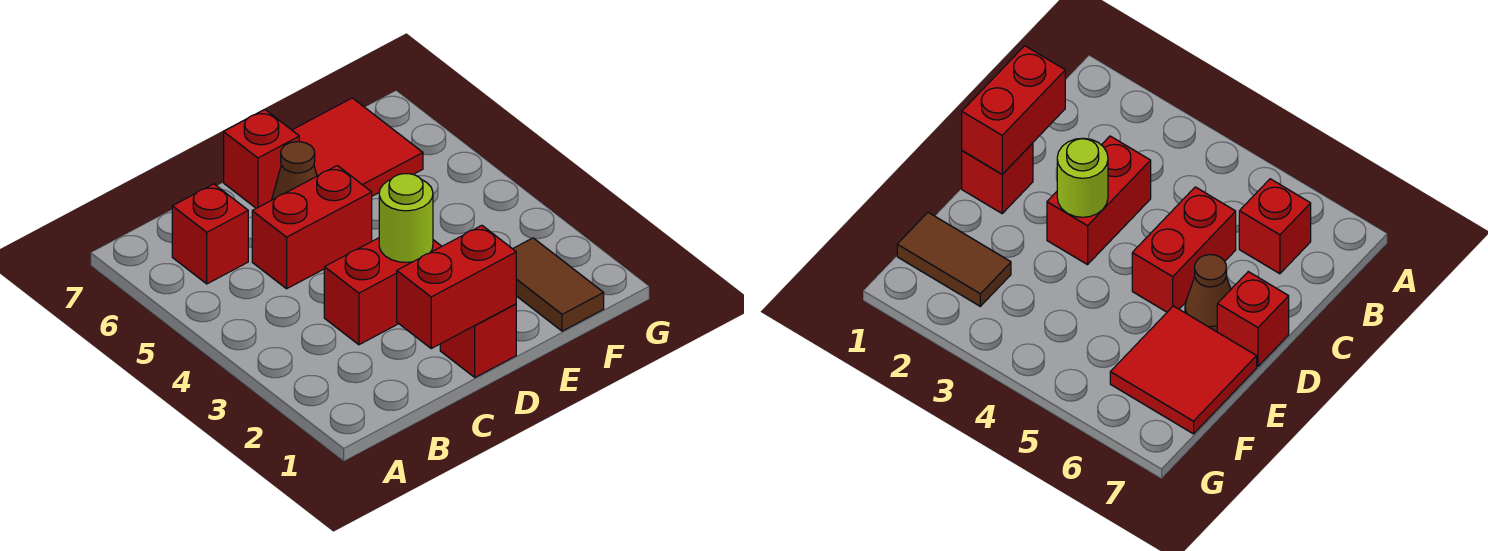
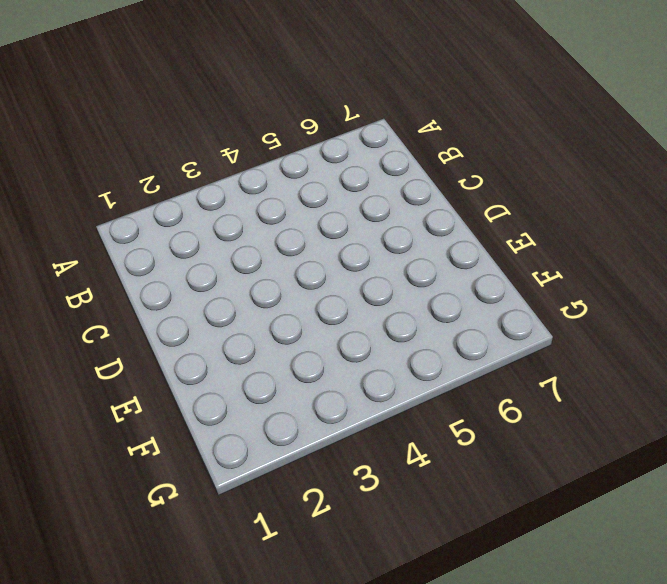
none -> red brick B6 level 1
none -> red brick C3:D3 level 1

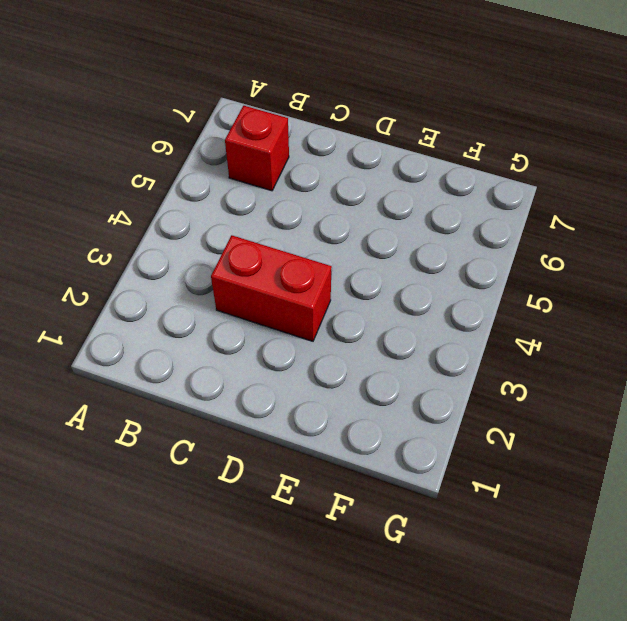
none -> red brick C5:D5 level 1
none -> red brick D1 level 1

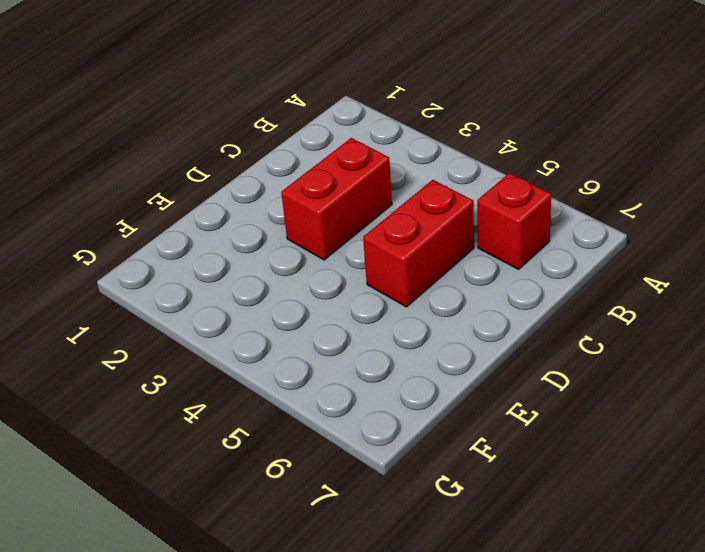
none -> red brick D1 level 1
none -> brown cone D6 level 1

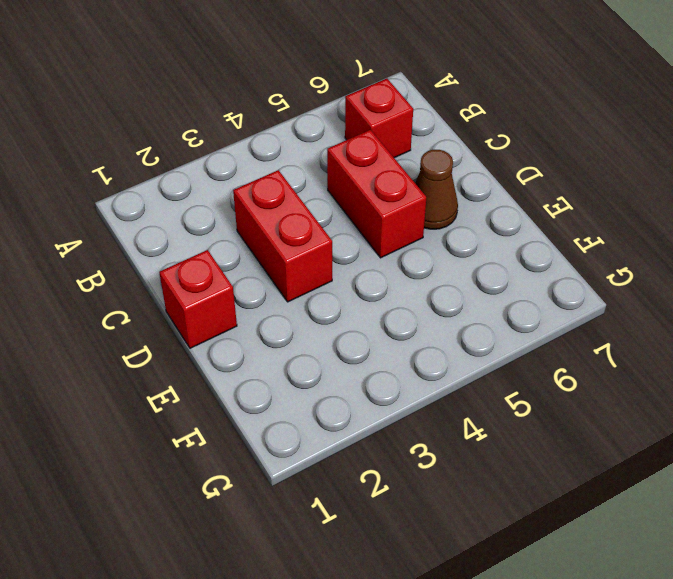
none -> red brick D7 level 1
none -> red tile E6:F7 level 1

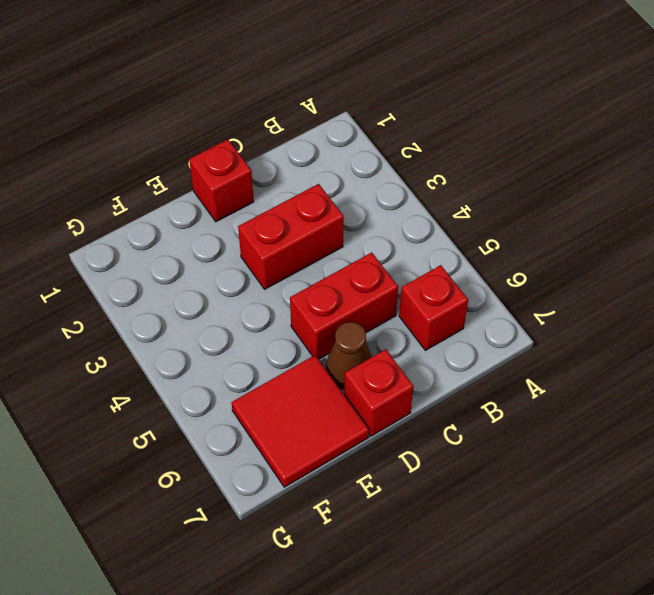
none -> brown tile F1:F2 level 1
none -> red brick C1:D1 level 2

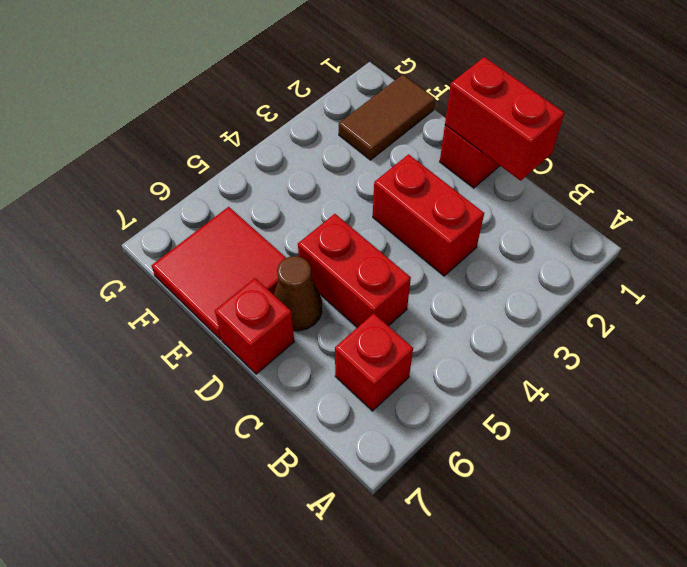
none -> lime round brick D3 level 2

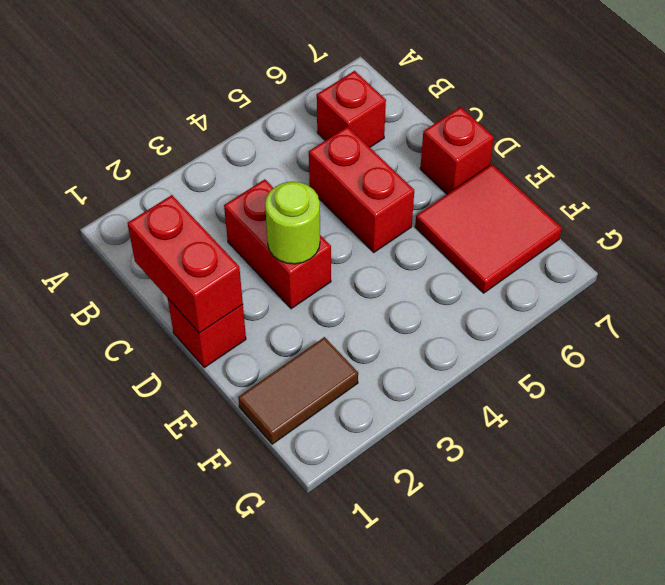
none -> brown cone D6 level 1

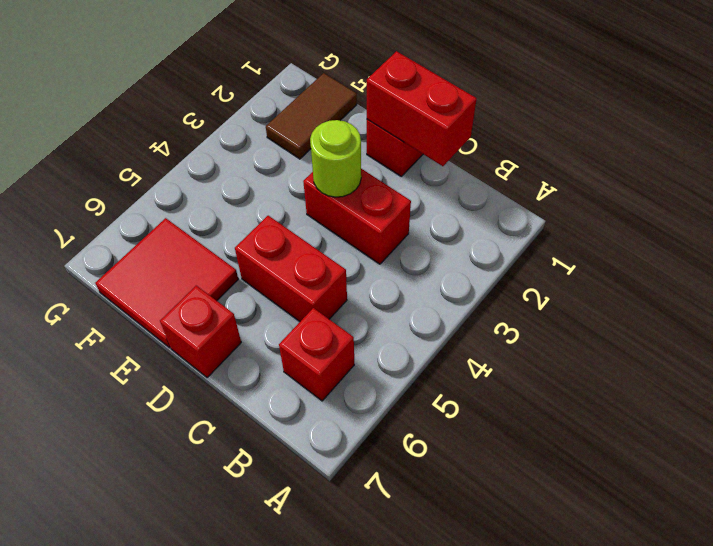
none -> brown cone D6 level 1

